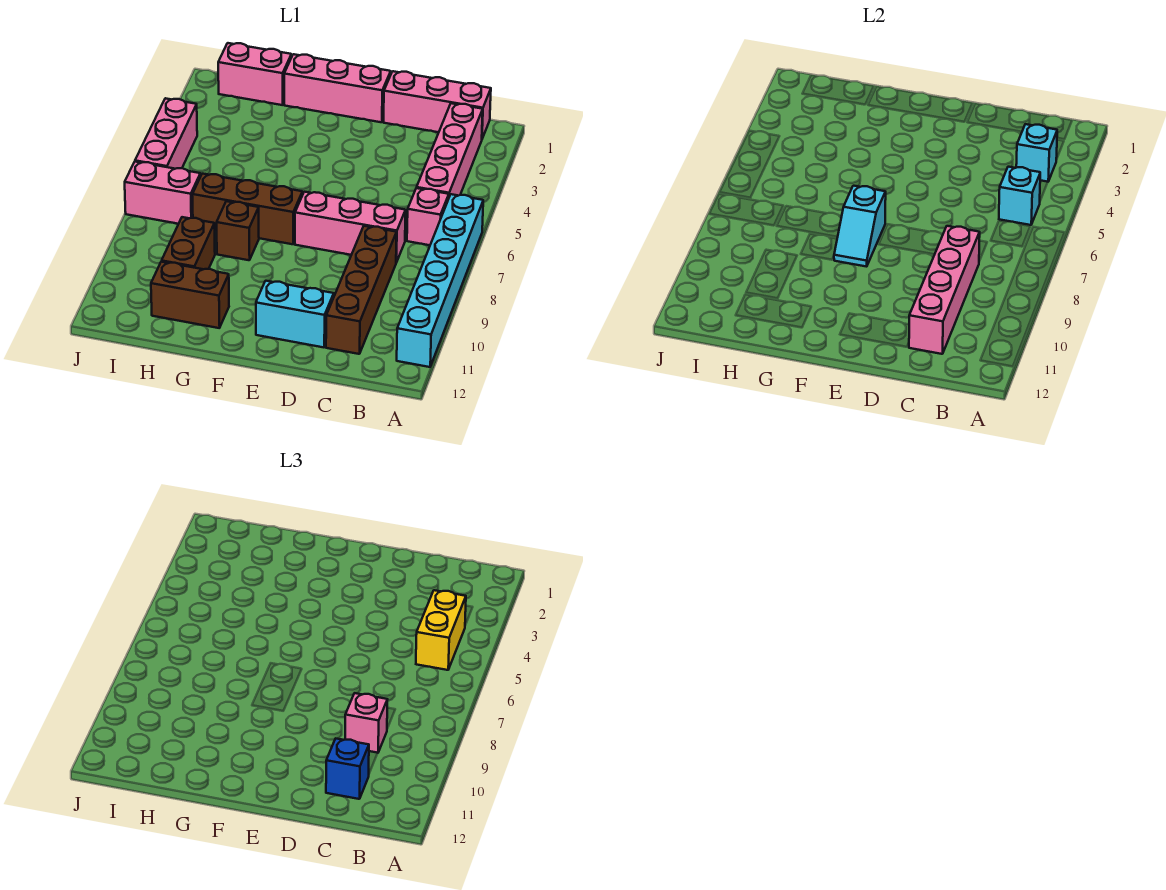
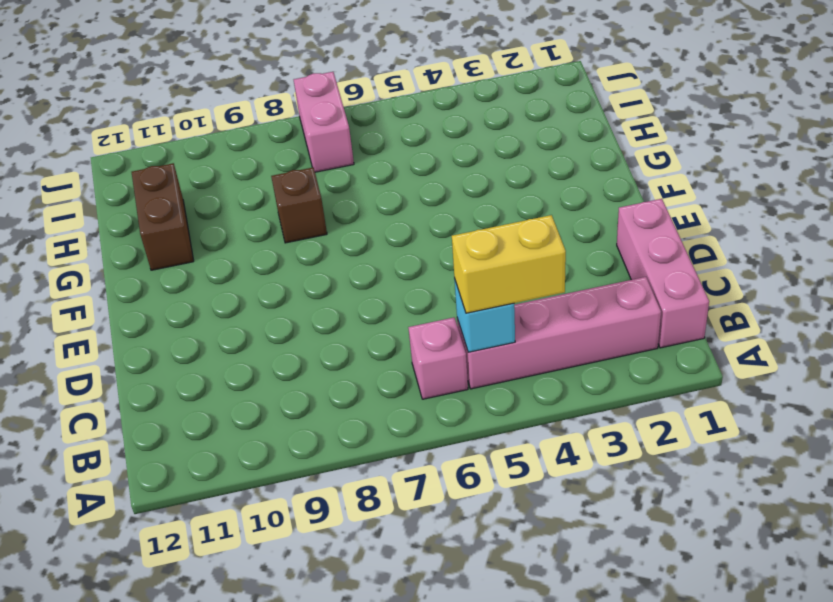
none -> cyan brick A6:A11 level 1
none -> pink brick C7:E7 level 1
none -> brown brick C8:C11 level 1

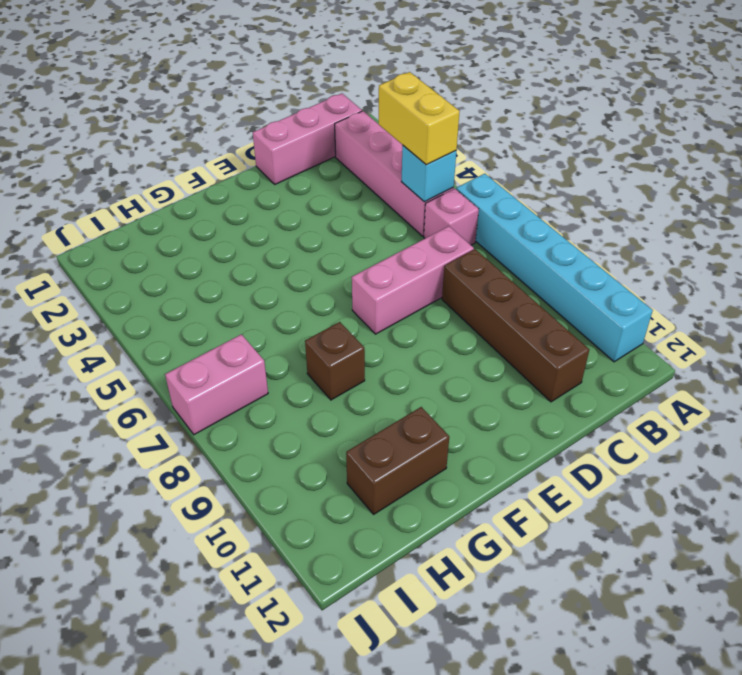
none -> cyan brick D11:E11 level 1
none -> pink brick E1:G1 level 1
none -> brown brick F7:H7 level 1

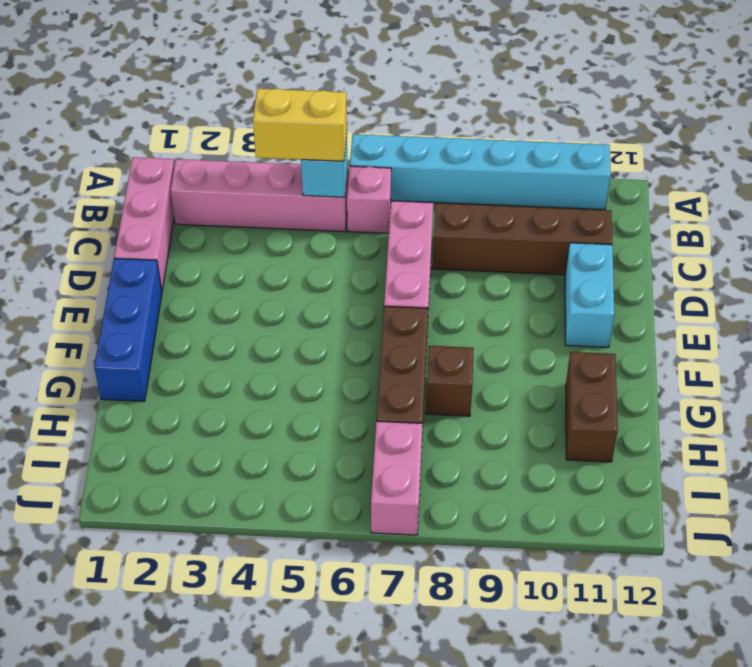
blue brick E1:G1 level 1 -> pink brick E1:G1 level 1
none -> pink brick H1:I1 level 1
none -> brown brick H9:H10 level 1
none -> pink brick J4:J6 level 1

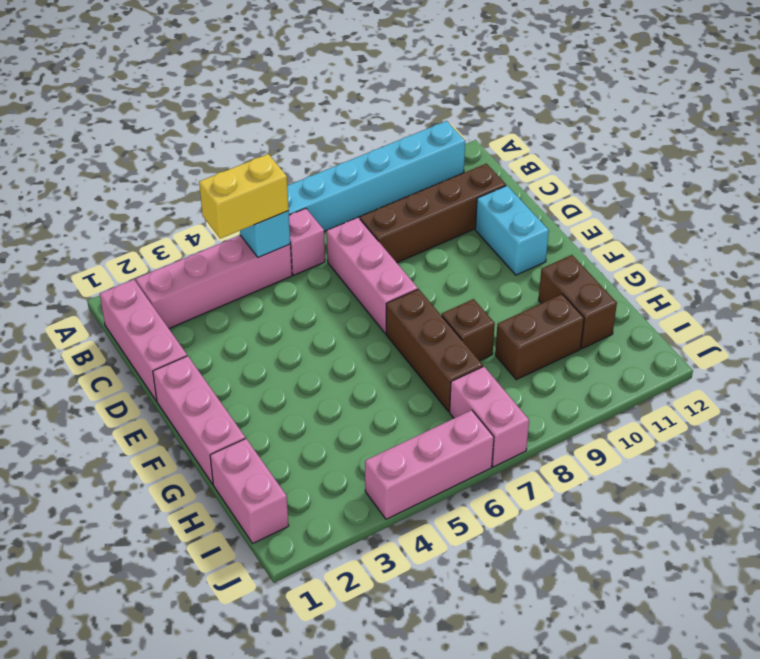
none -> cyan brick B3 level 2
none -> pink brick C8:C11 level 2
none -> cyan slope F7:F8 level 2 top 7

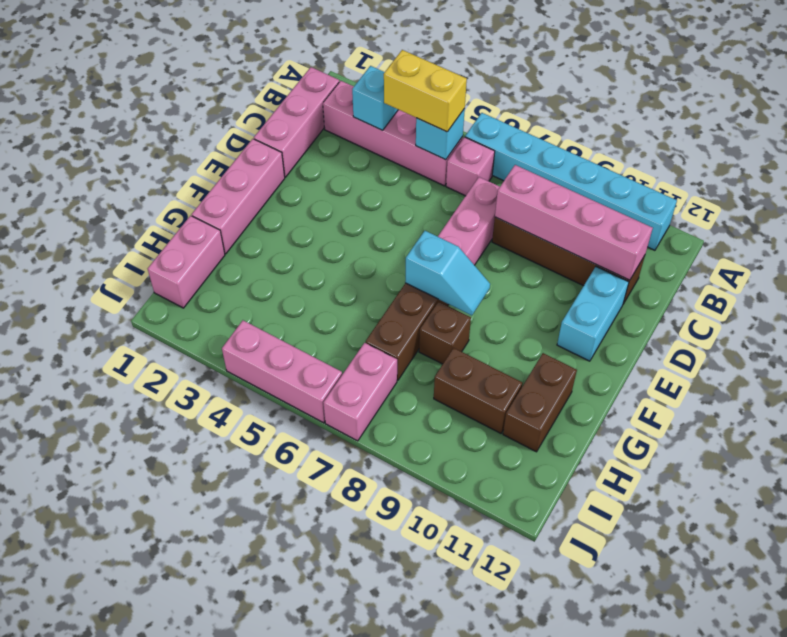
none -> pink brick C9 level 3
none -> blue brick C11 level 3

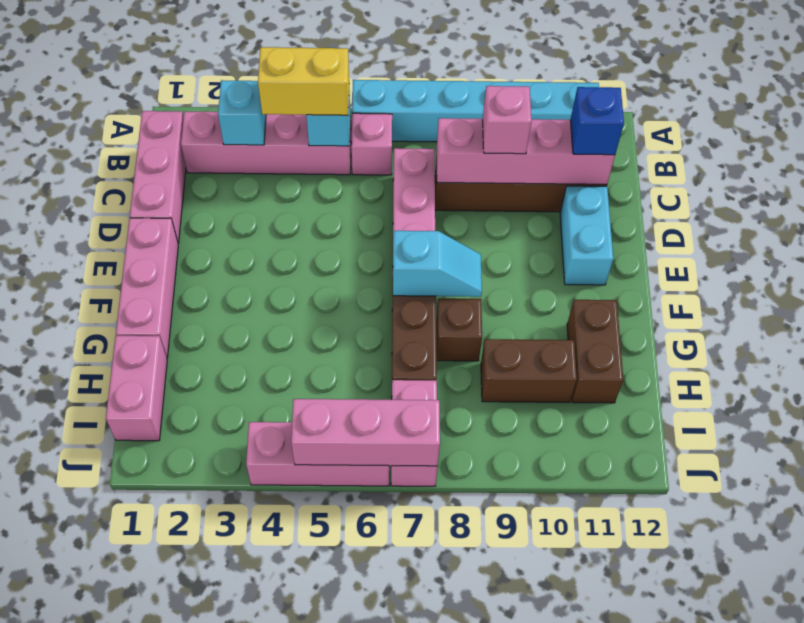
pink brick J5:J7 level 2 -> none

